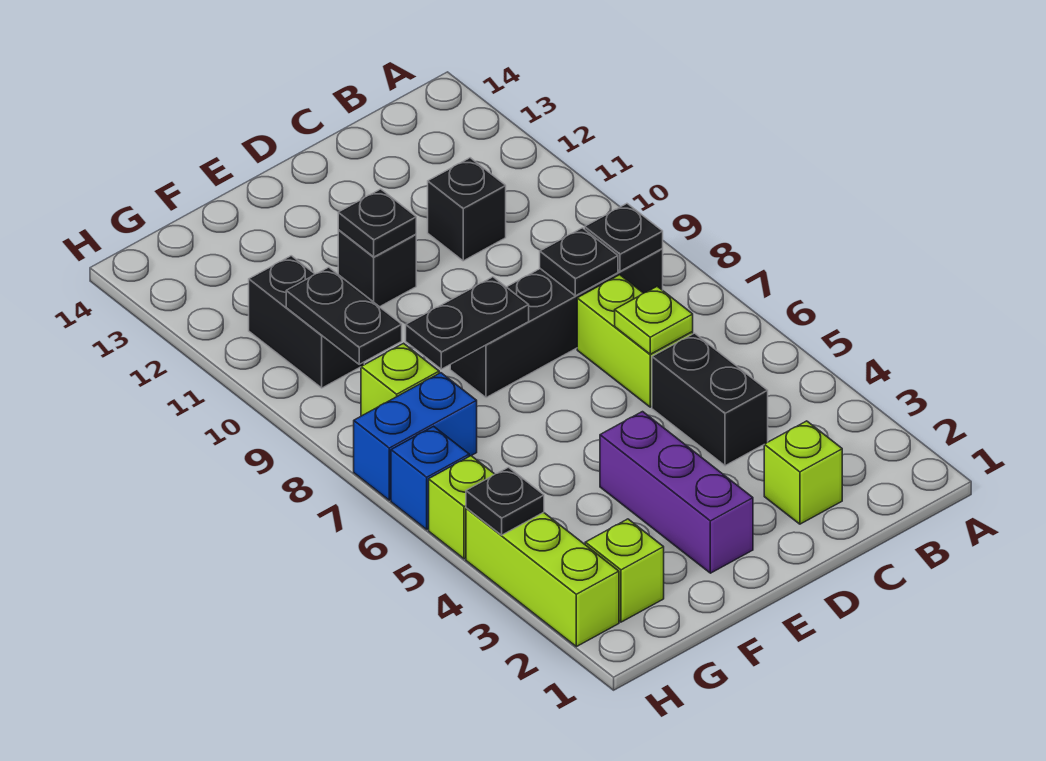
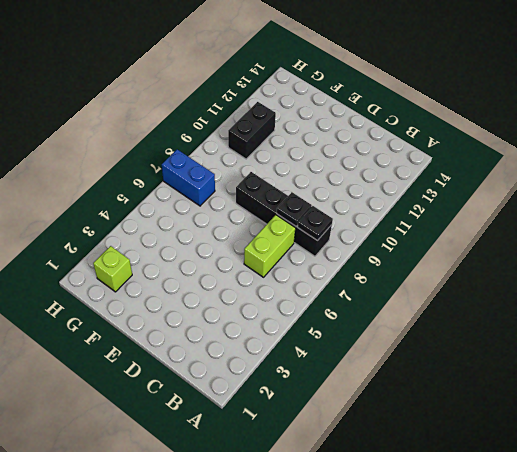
none -> lime brick C2 level 1
none -> black brick C4:C5 level 1
none -> black brick C11 level 1

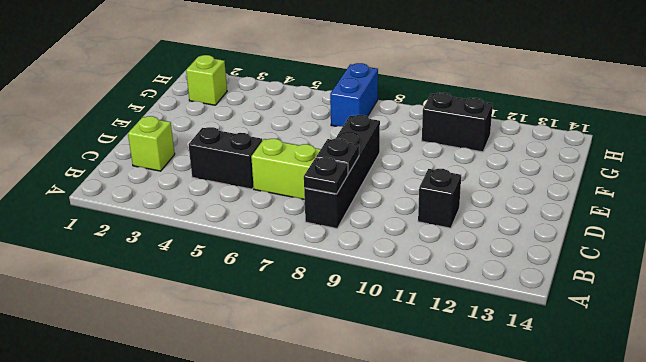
none -> purple brick E2:E4 level 1
none -> black brick E11 level 1
none -> lime brick G8 level 1

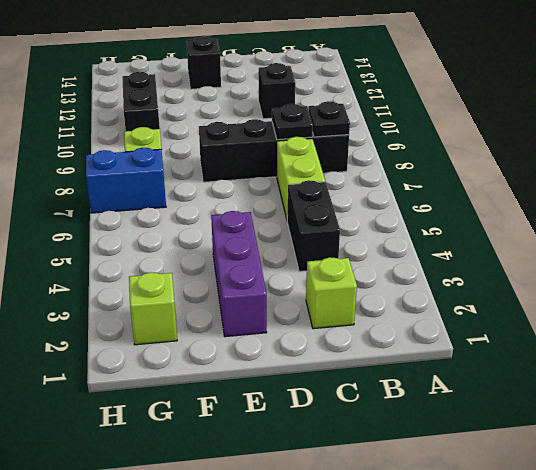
black brick E13 level 1 -> black brick E11 level 1
none -> lime brick H2:H4 level 1
none -> lime brick H5 level 1
none -> blue brick H6 level 1

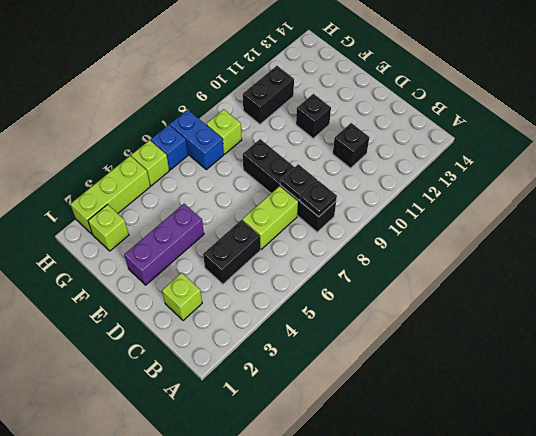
none -> lime plate C6 level 2
none -> black plate E8:F8 level 2
none -> black plate E11 level 2

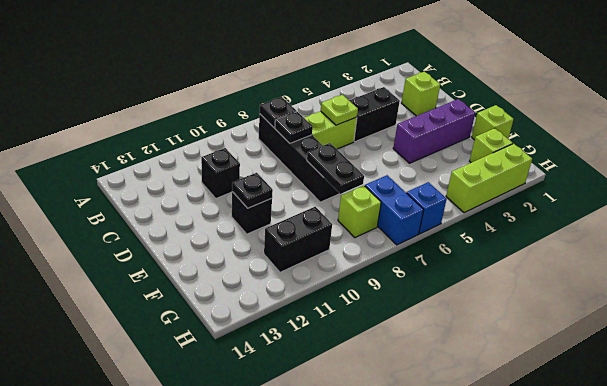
lime brick F1 level 1 -> lime brick H5 level 1
none -> black plate G9:G10 level 2
none -> black plate H4 level 2

